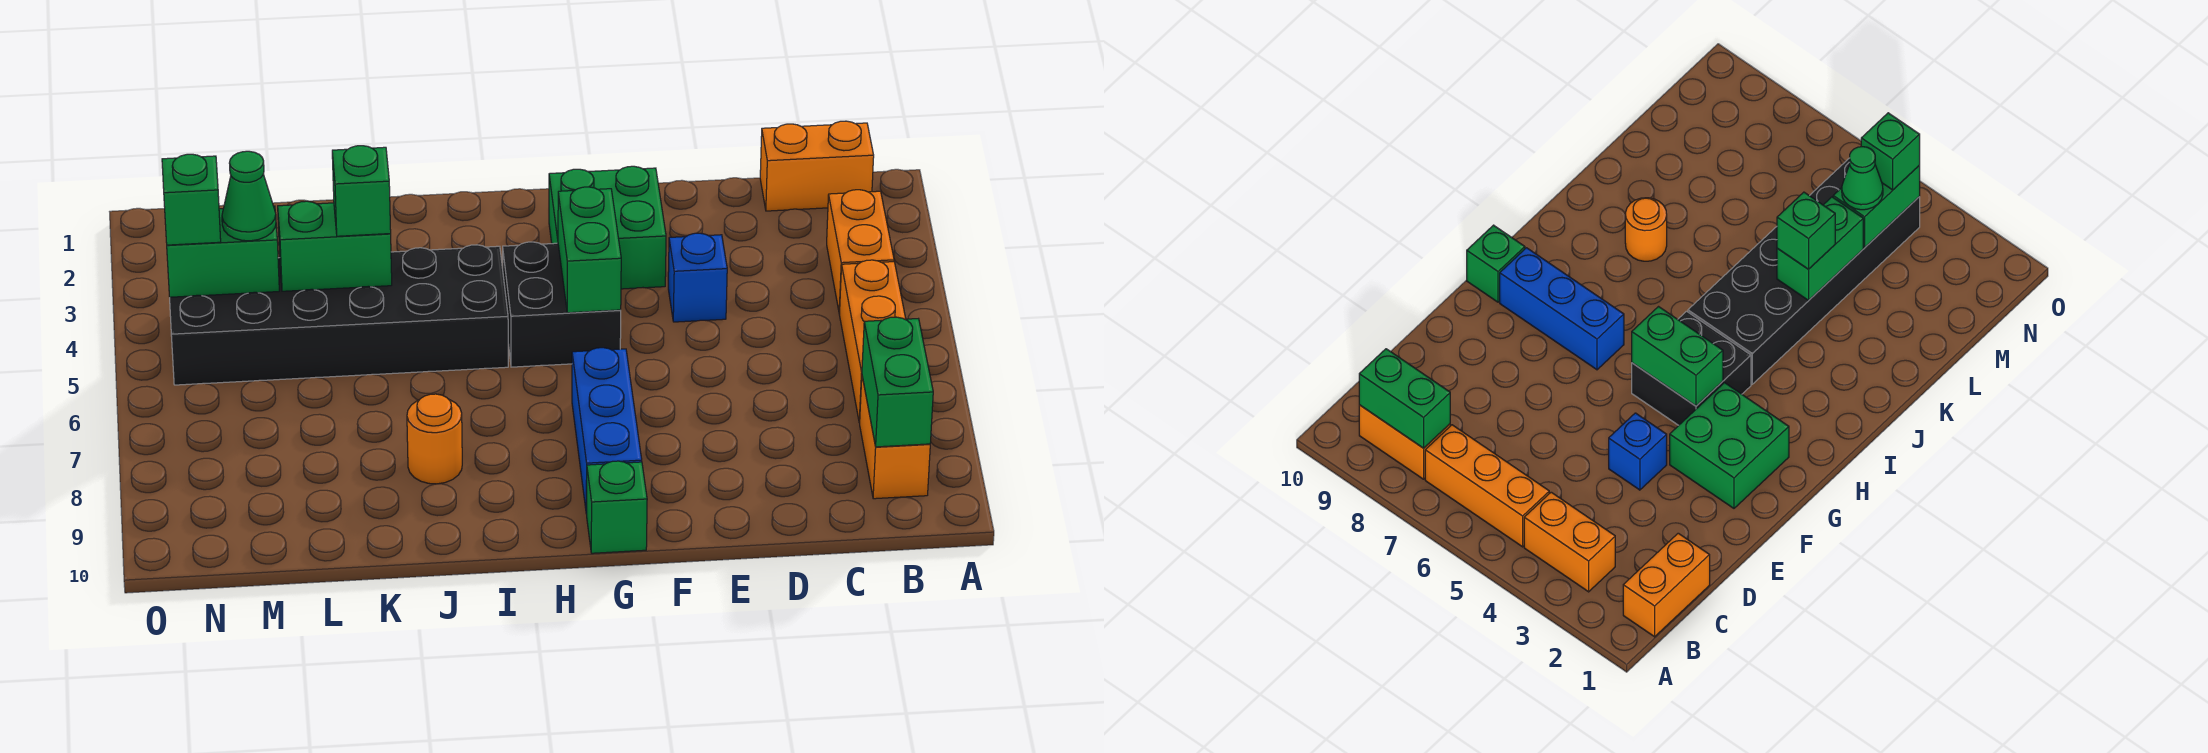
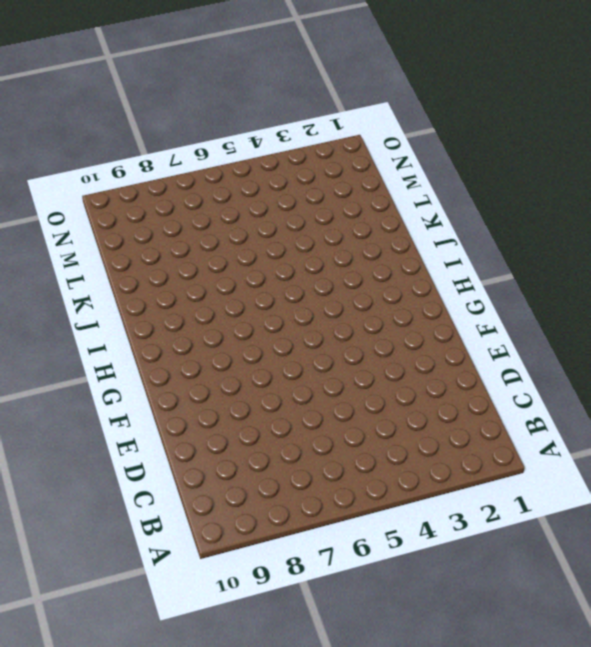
none -> orange brick B1:C1 level 1
none -> orange brick B3:B4 level 1
none -> orange brick B5:B7 level 1

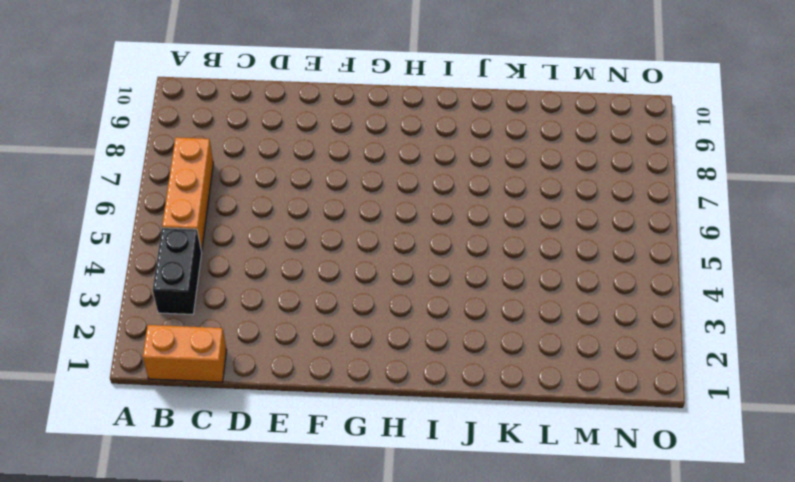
black brick B3:B4 level 1 -> orange brick B3:B4 level 1
none -> orange brick B8:B9 level 1
none -> blue brick E4 level 1
none -> green brick F2:G3 level 1

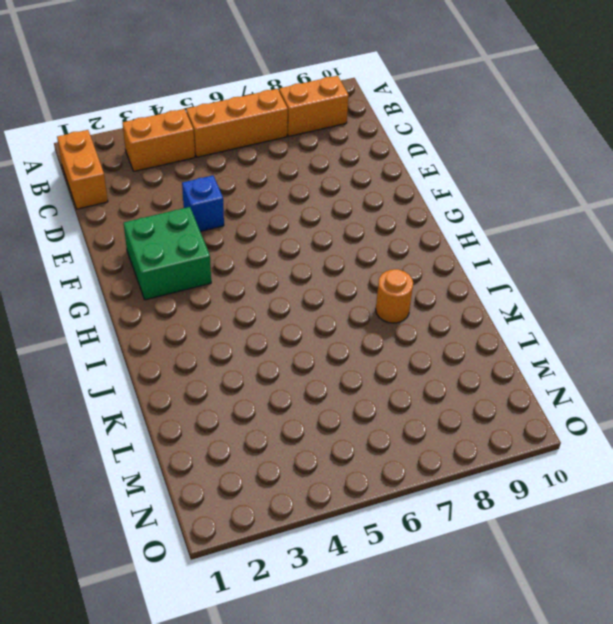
none -> black brick G4:H5 level 1
none -> blue brick G7:G9 level 1
none -> green brick G10 level 1

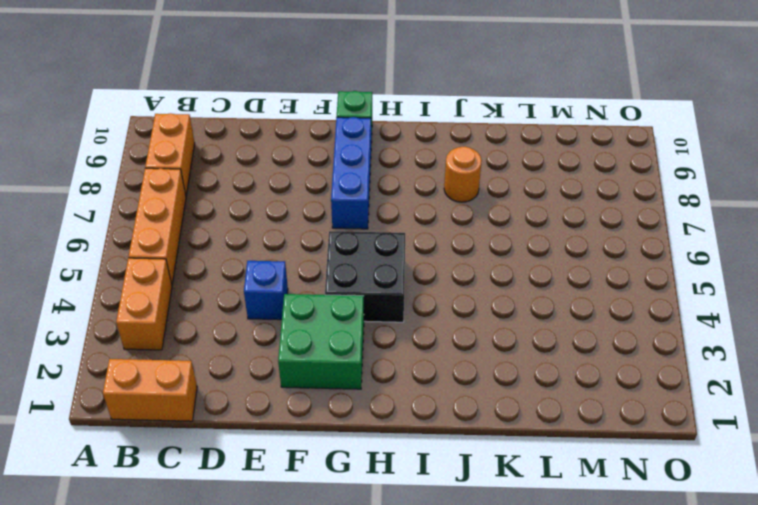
none -> black brick I4:N5 level 1
none -> green brick B8:B9 level 2
none -> green brick G4:G5 level 2

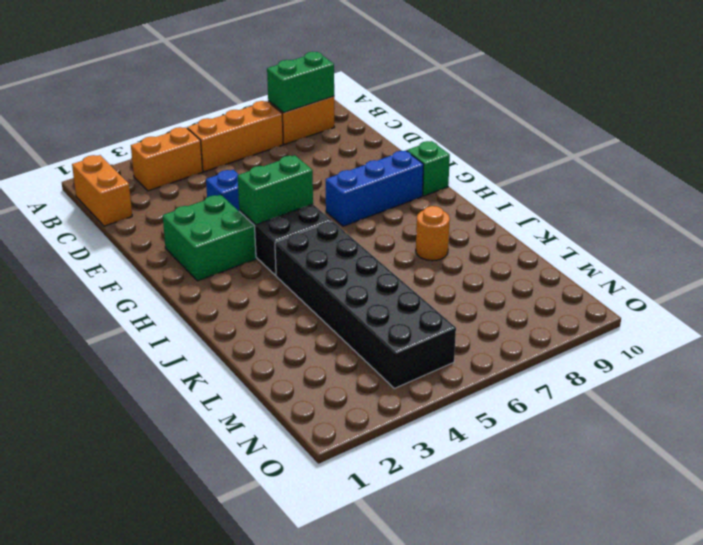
none -> green brick K4:L4 level 2
none -> green brick M4:N4 level 2
none -> green brick K4 level 3

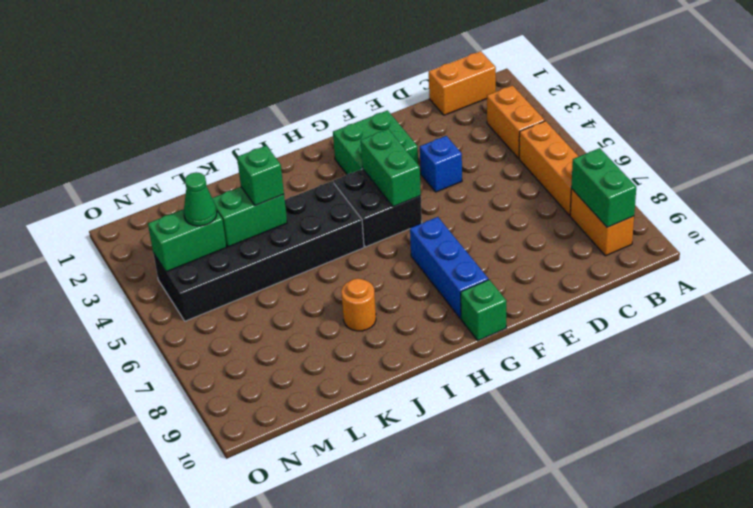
none -> green brick N4 level 3

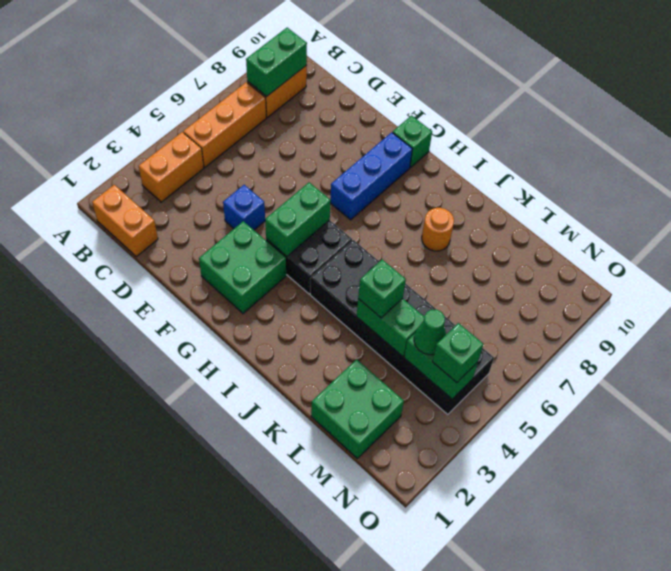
green brick L1:M2 level 1 -> none

